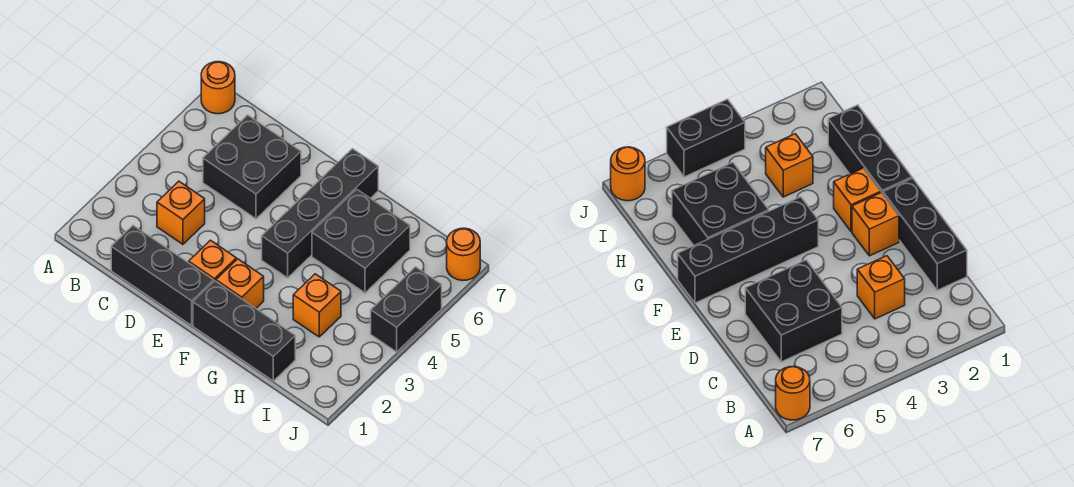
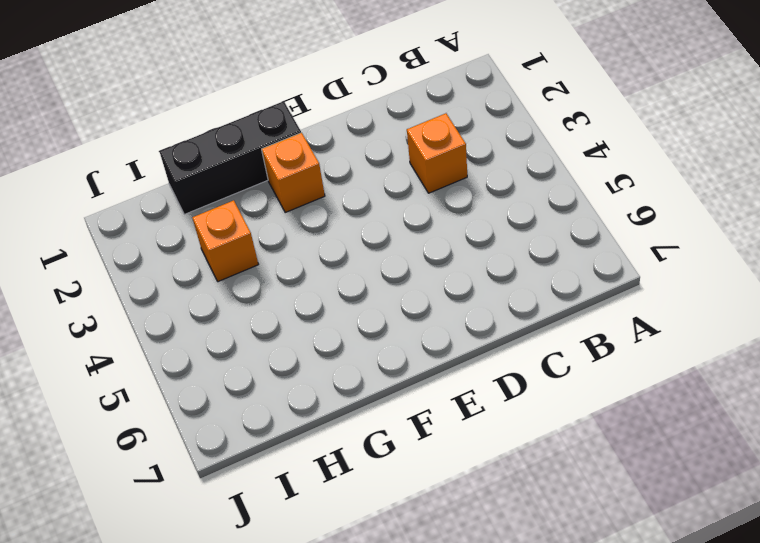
none -> orange round brick A7 level 1
none -> black brick C1:E1 level 1
none -> black brick C5:D6 level 1

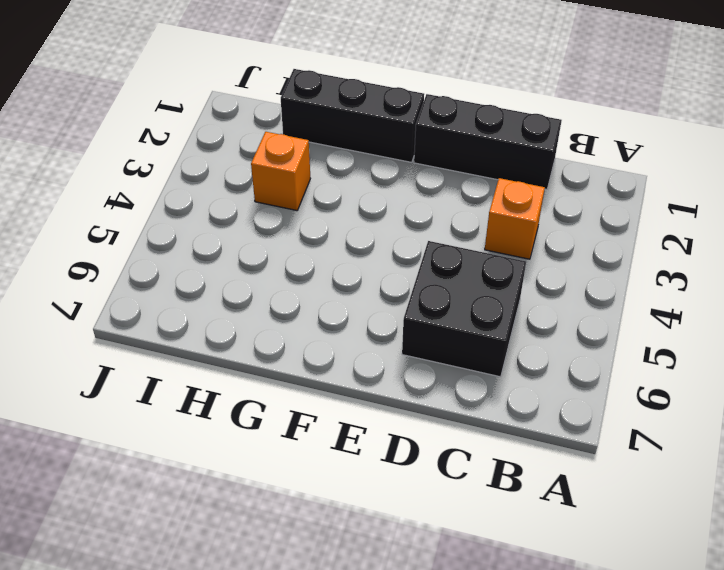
none -> orange round brick A7 level 1
none -> orange brick E2 level 1
none -> orange brick F2 level 1

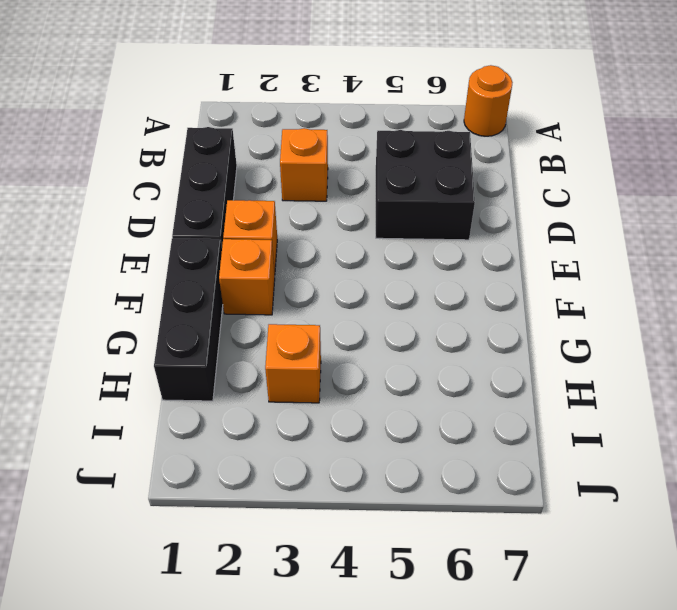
none -> black brick F4:F7 level 1
none -> black brick G5:H6 level 1
none -> black brick J4:J5 level 1

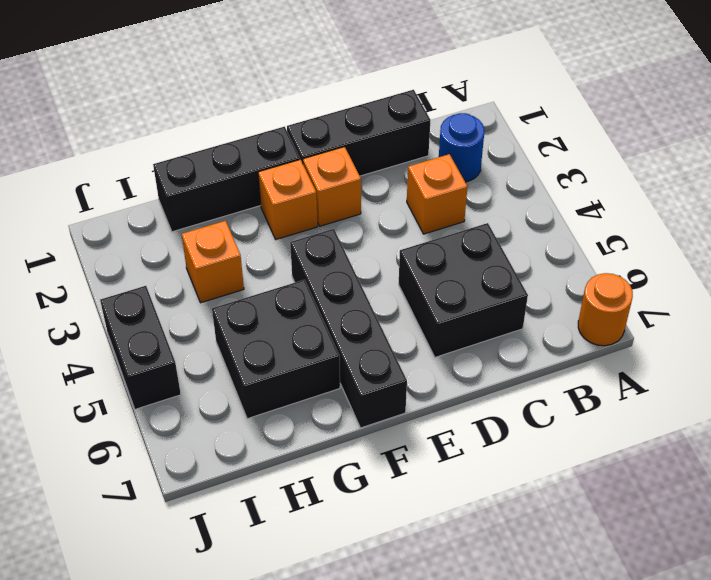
blue round brick B2 level 1 -> none
none -> orange round brick J7 level 1

